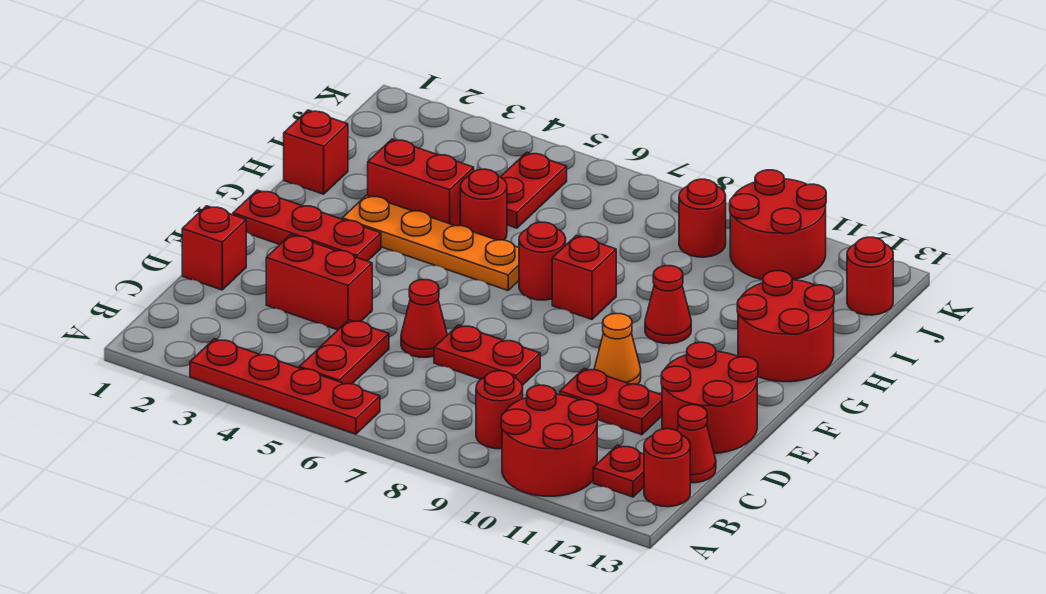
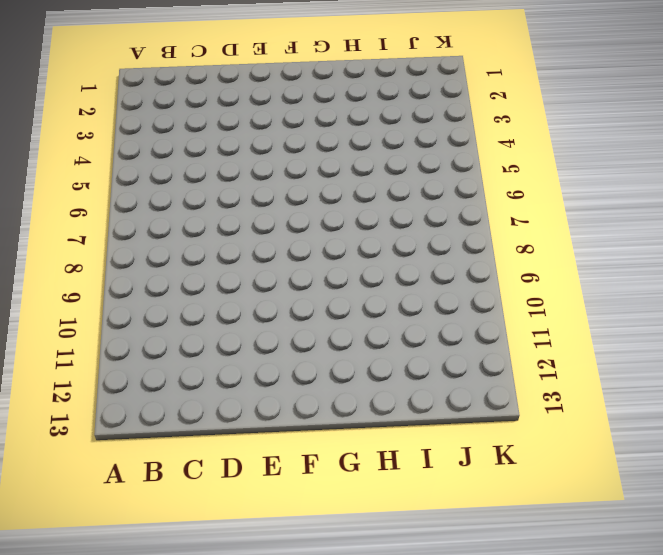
none -> red plate A3:A6 level 1
none -> red round brick A10:B11 level 1
none -> red plate B5:C5 level 1

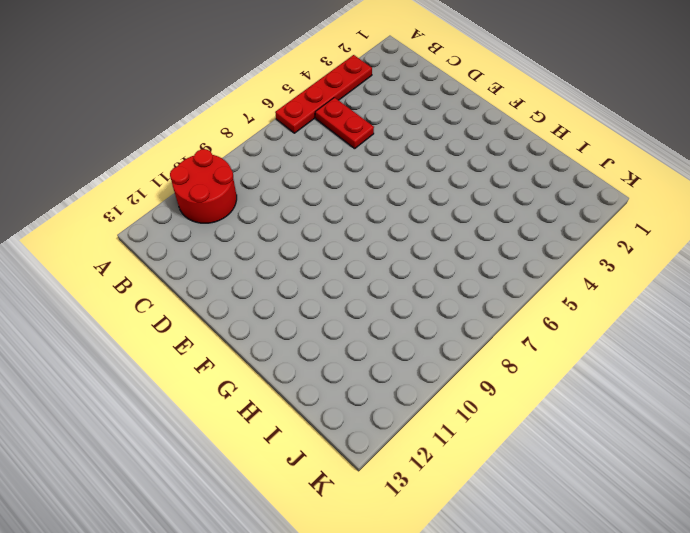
none -> red round brick B9 level 1
none -> red plate B12 level 1
none -> red round brick B13 level 1

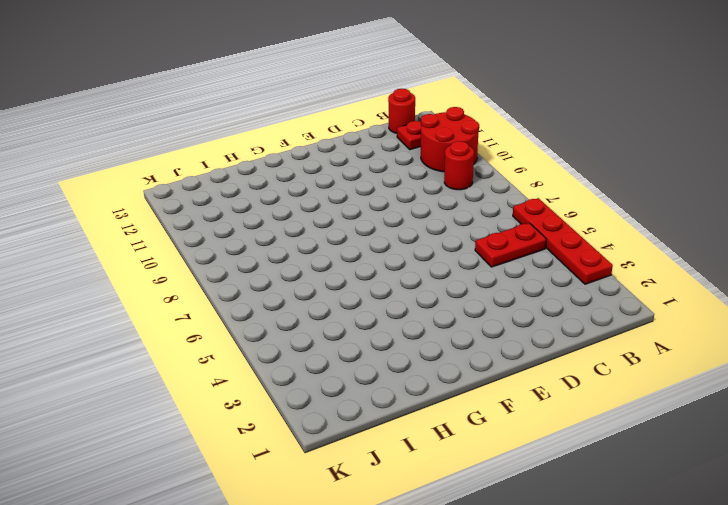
none -> red cone C13 level 1
none -> red brick D1 level 1
none -> red brick D3:D4 level 1

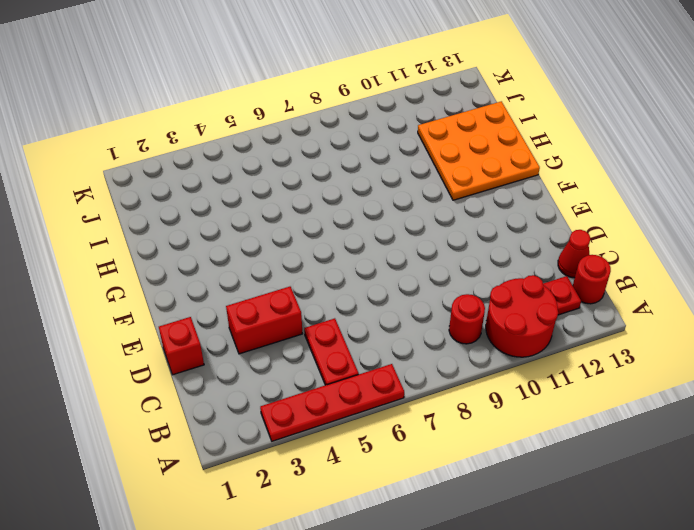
orange plate G11:I13 level 1 -> red round brick G12:H13 level 1
none -> red cone D6 level 1
none -> red plate D7:D8 level 1
none -> red plate D10:D11 level 1

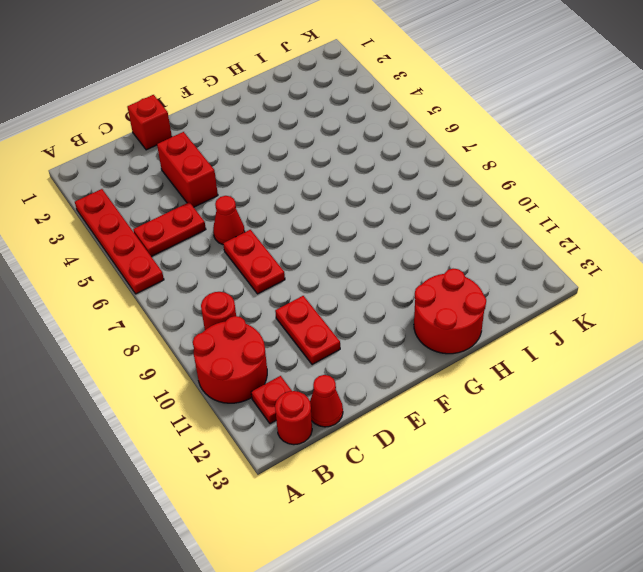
none -> red round brick D12:E13 level 1
none -> orange cone E10 level 1
none -> red plate F1:F3 level 1

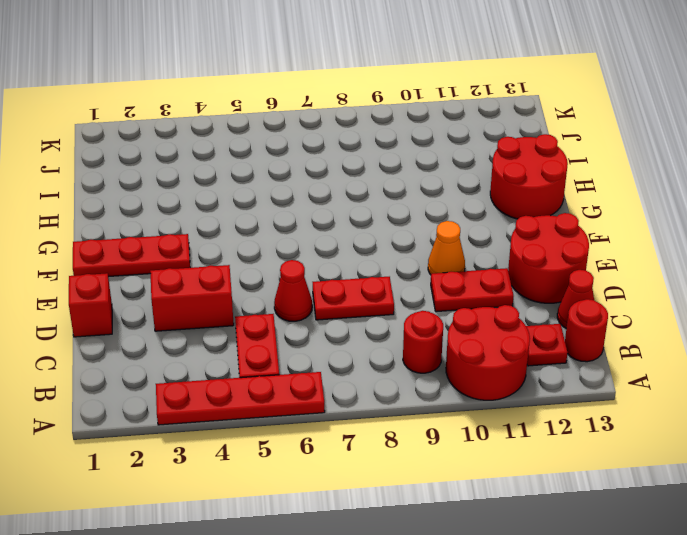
none -> orange plate G3:G6 level 1
none -> red round brick G7 level 1
none -> red brick G8 level 1

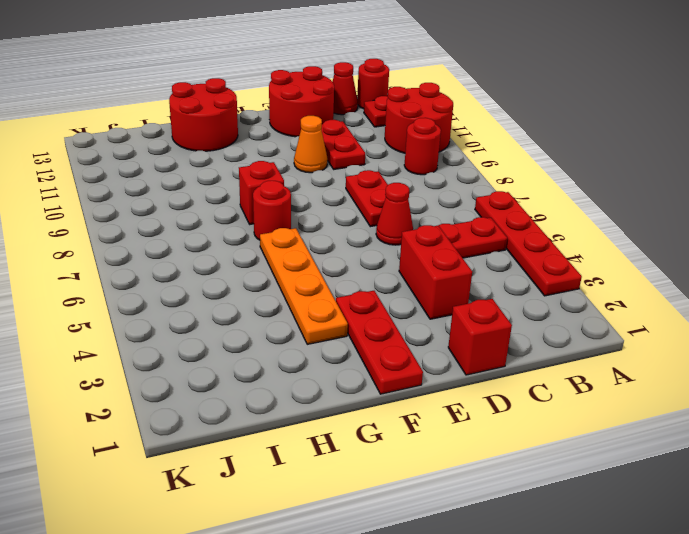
none -> red cone G10 level 1
none -> red brick H1 level 1
none -> red brick H3:H4 level 1

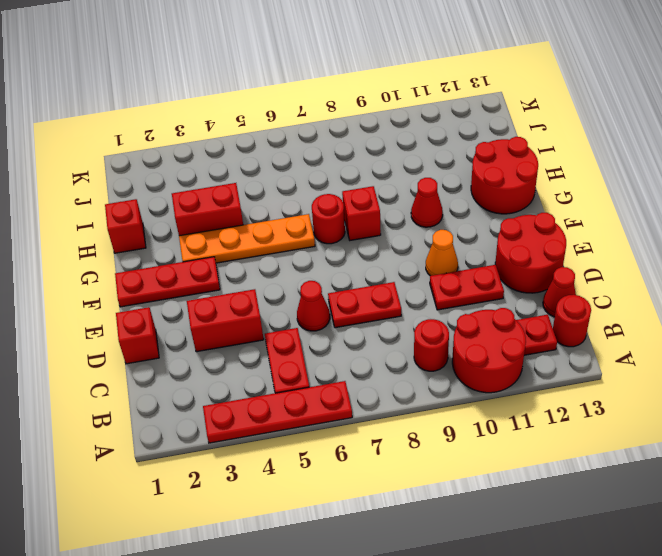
none -> red round brick H5 level 1
none -> red plate I5:J5 level 1
none -> red round brick J9 level 1

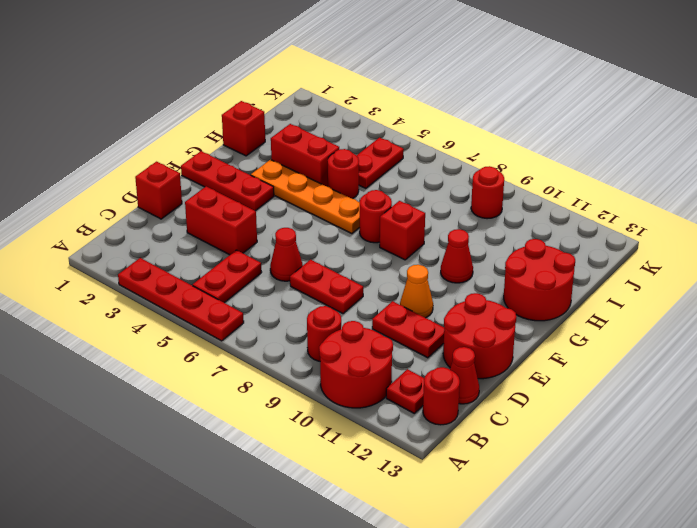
none -> red round brick J10:K11 level 1
none -> red round brick J13 level 1

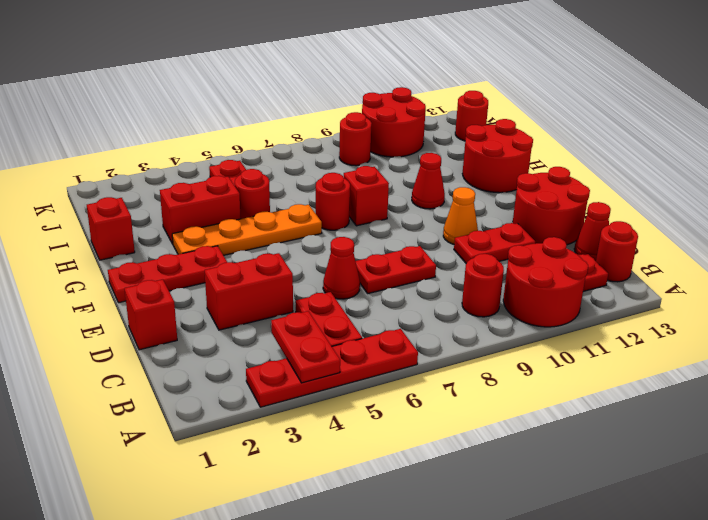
red plate A4:B4 level 2 -> none

